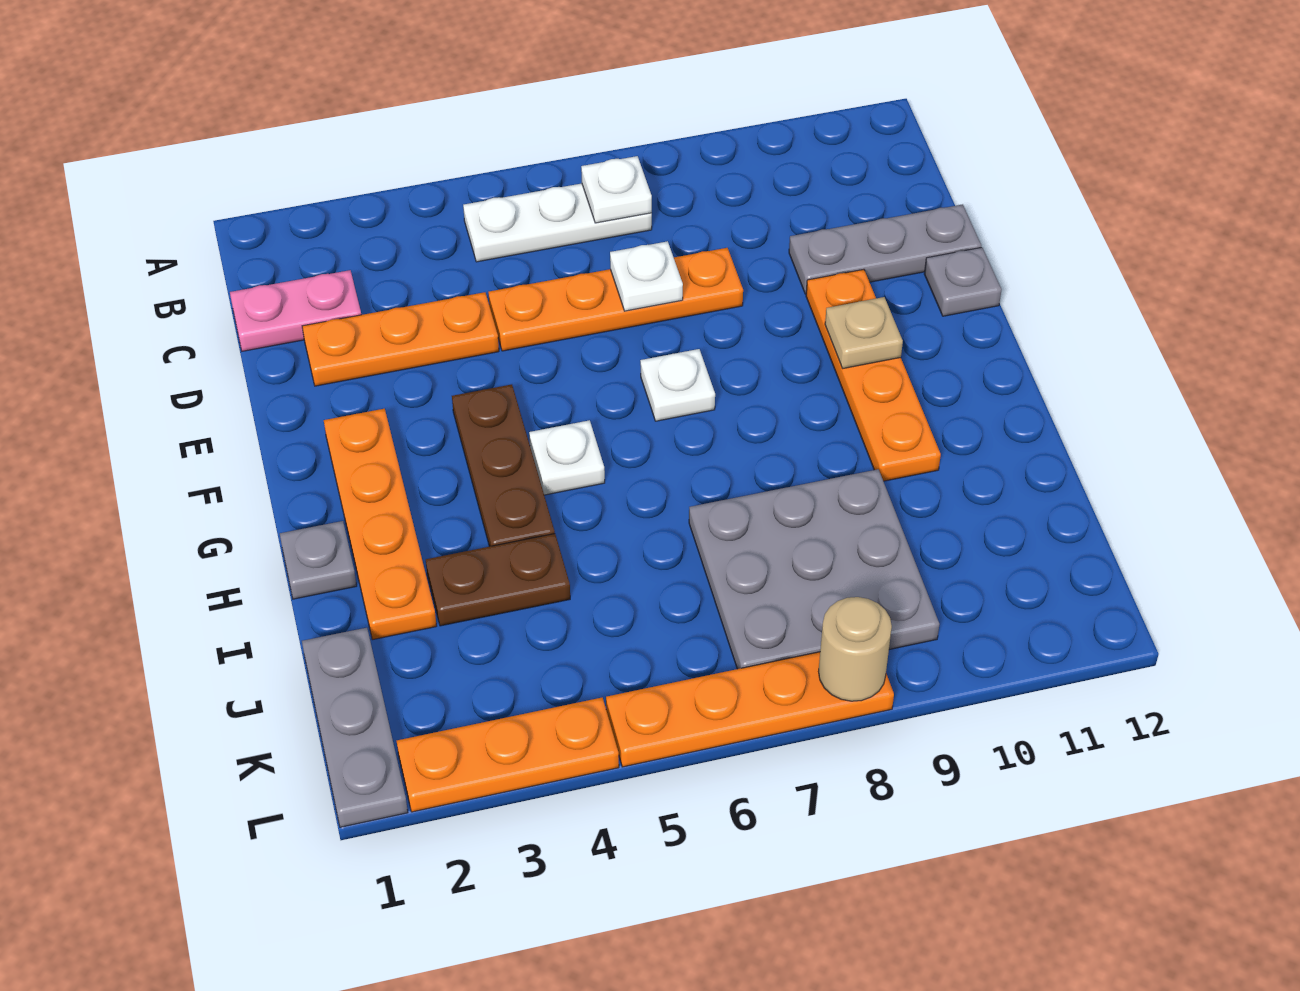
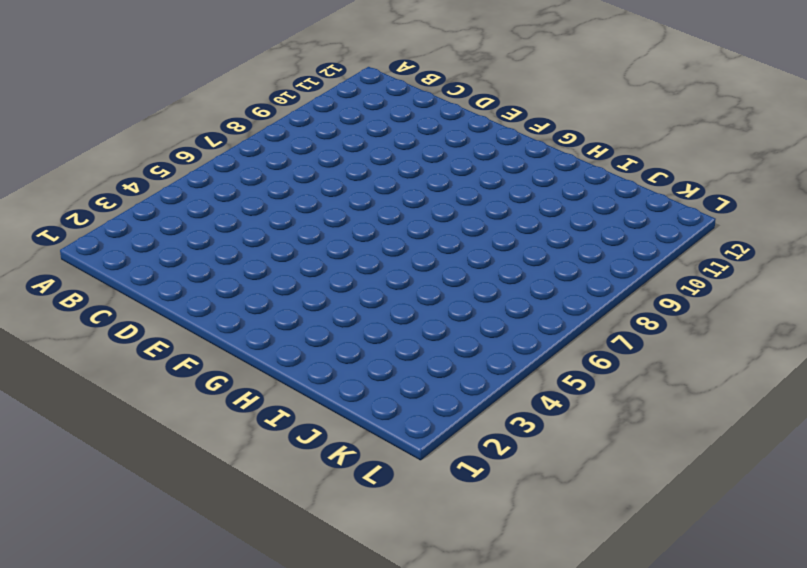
none -> white plate B5:B7 level 1
none -> pink plate C1:C2 level 1
none -> orange plate D2:D4 level 1

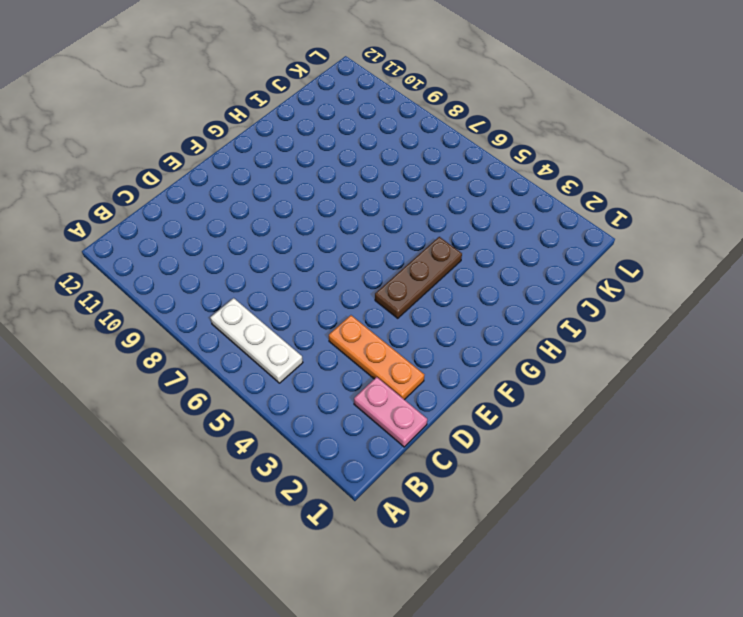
none -> orange plate D5:D8 level 1
none -> grey plate D10:D12 level 1
none -> orange plate E10:H10 level 1

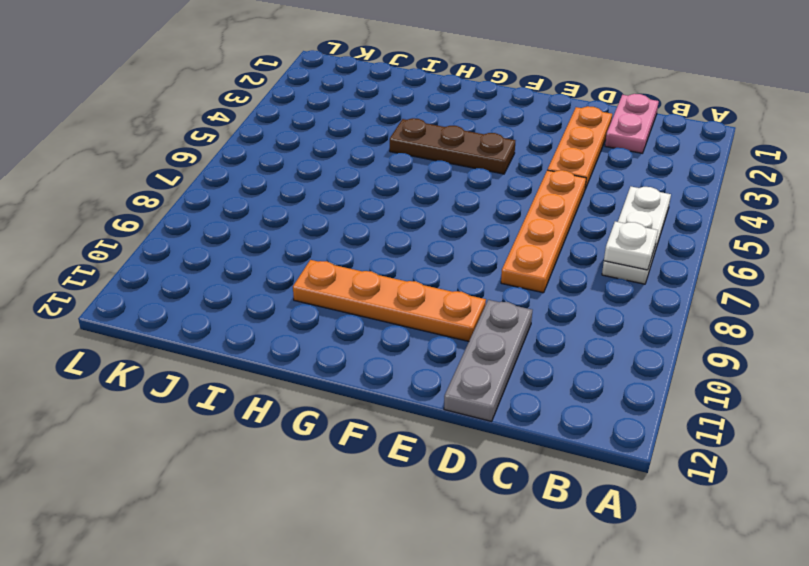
none -> grey plate E12 level 1
none -> orange plate F2:I2 level 1
none -> white plate F7 level 1

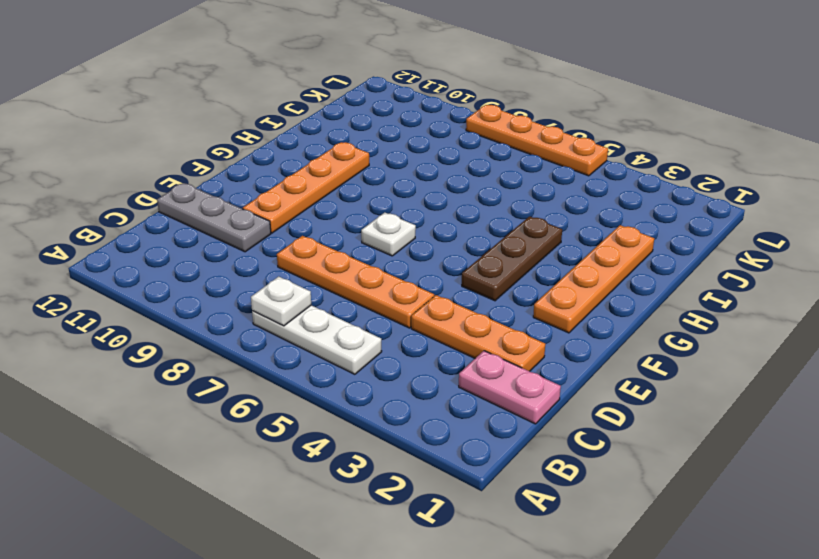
none -> grey plate E12 level 1
none -> white plate G5 level 1
none -> grey plate H1 level 1

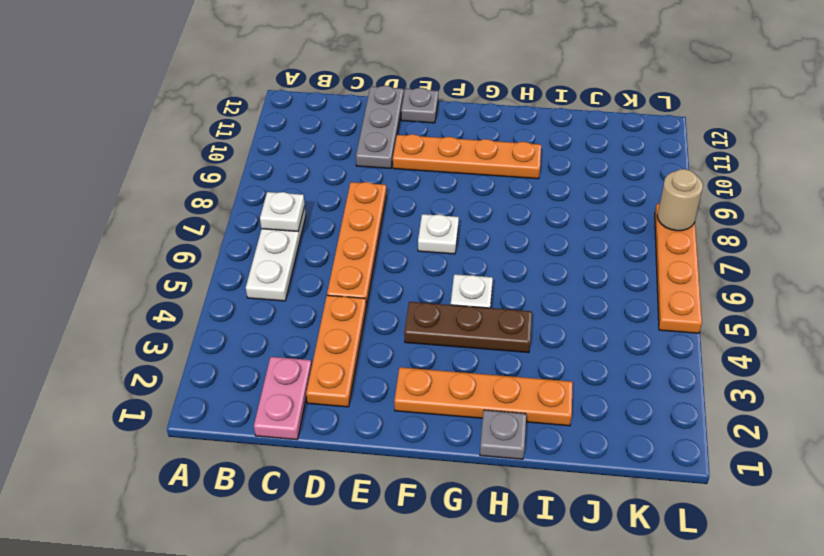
none -> brown plate I3:I4 level 1
none -> grey plate I7:K9 level 1
none -> grey plate J1:L1 level 1

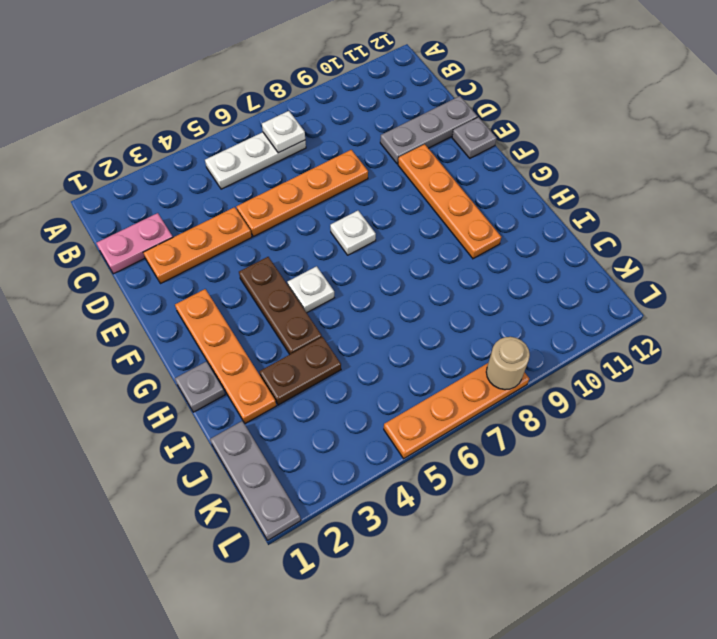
none -> grey plate I7:K9 level 1
none -> orange plate L2:L4 level 1
none -> white plate D7 level 2

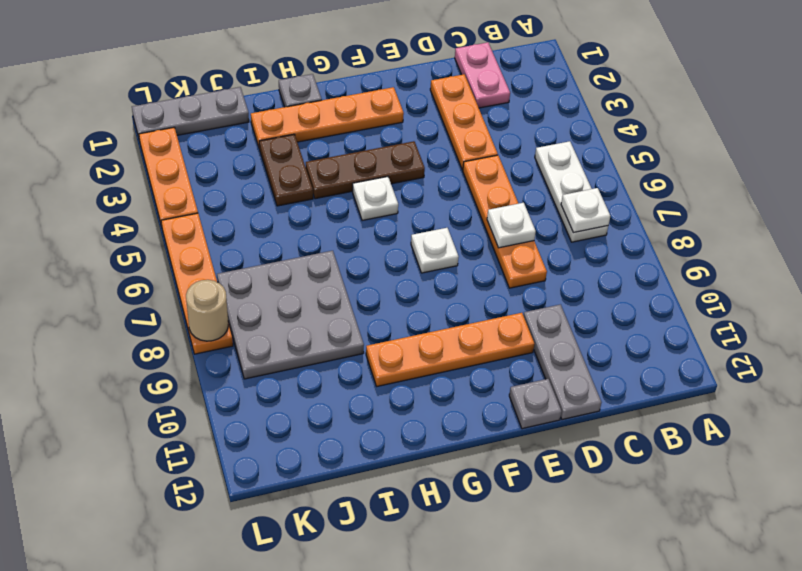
none -> tan plate F10 level 2

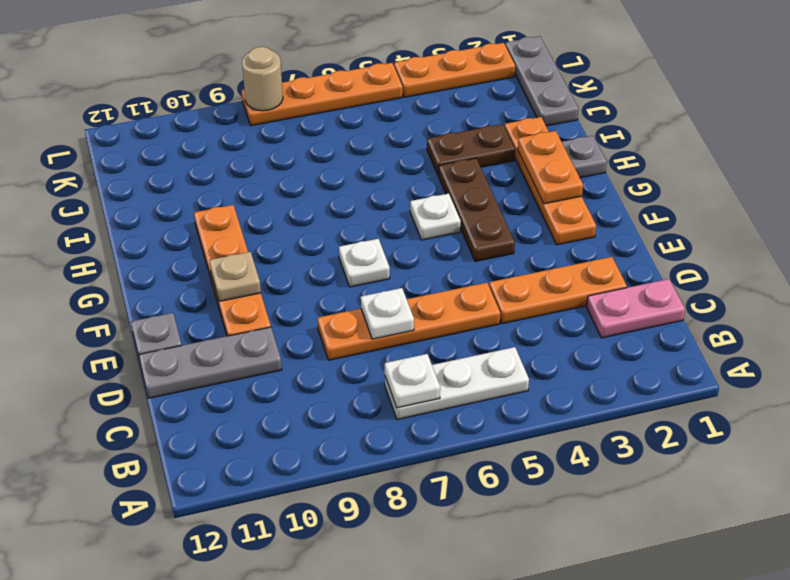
orange plate G2:H2 level 2 -> none
none -> grey plate I7:K9 level 1

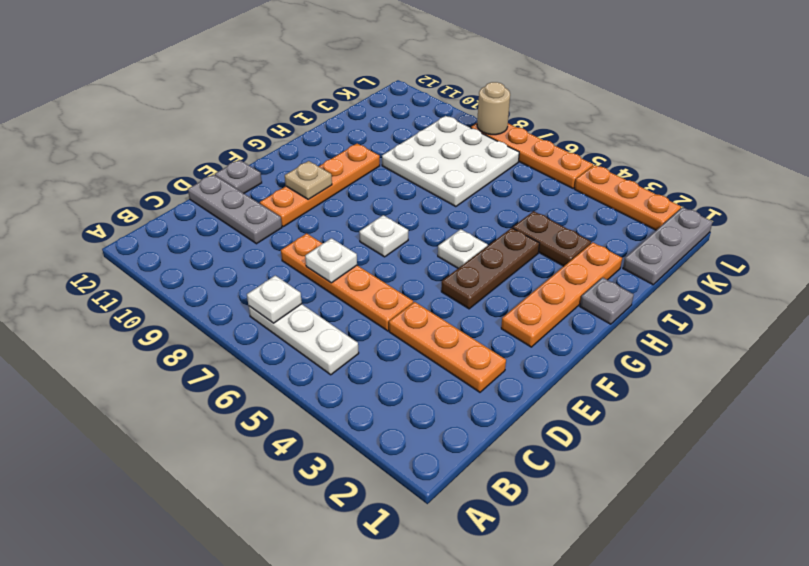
white plate I7:K9 level 1 -> grey plate I7:K9 level 1
none -> pink plate C1:C2 level 1

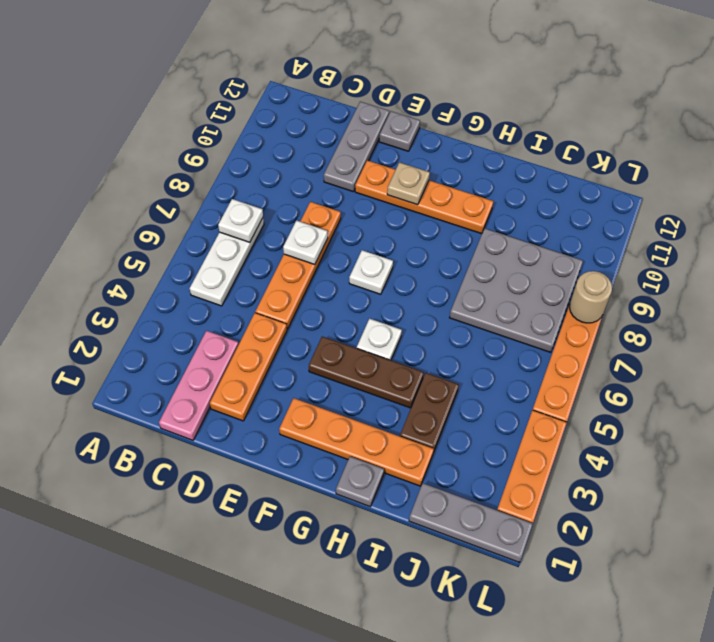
pink plate C1:C3 level 1 -> pink plate C1:C2 level 1

